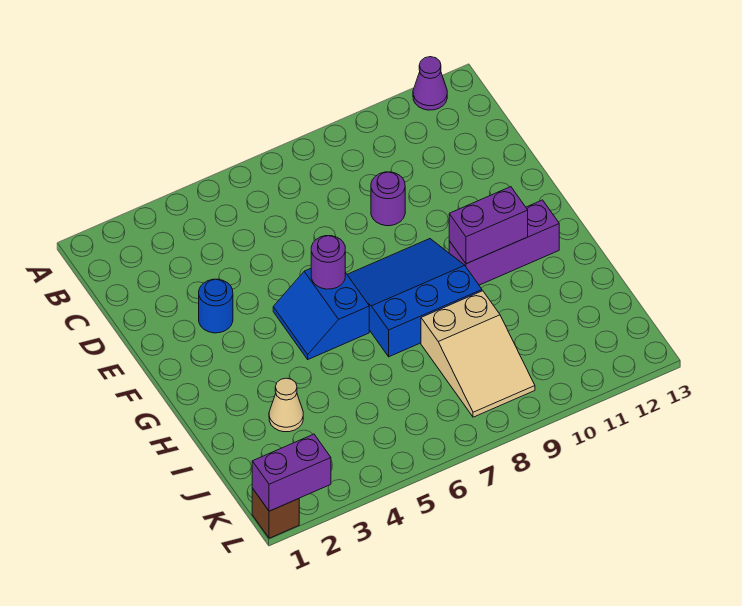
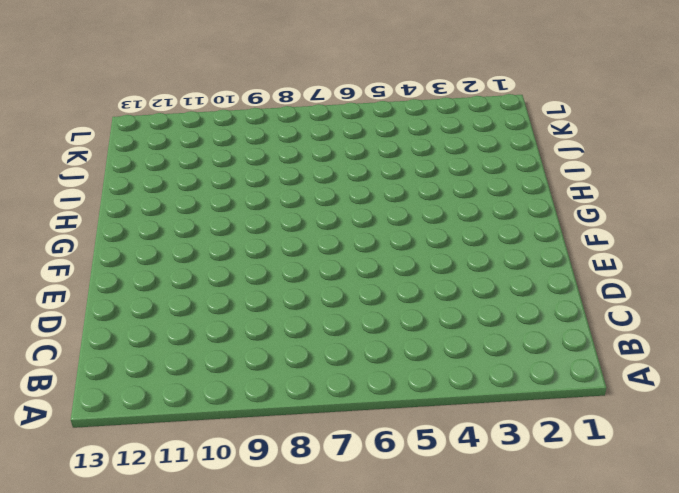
none -> purple cone A12 level 1
none -> purple round brick D9 level 1
none -> blue round brick E3 level 1

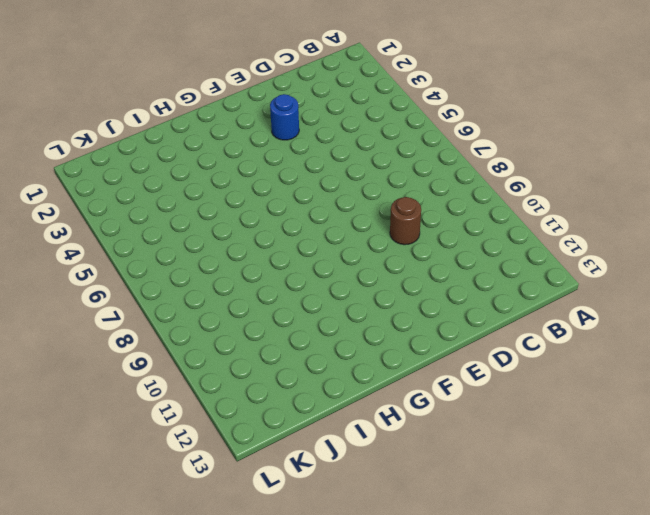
brown round brick D9 level 1 -> purple round brick D9 level 1
none -> purple cone A12 level 1
none -> blue slope F5:G6 level 1 top 6
none -> blue slope F7:H9 level 1 top H

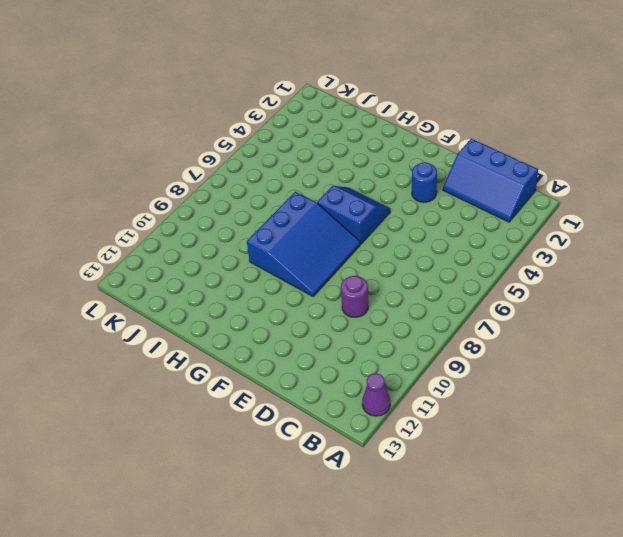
blue slope B1:D2 level 1 top 1 -> none
none -> purple brick G10:G12 level 1
none -> tan cone I3 level 1
none -> tan slope I8:K9 level 1 top I

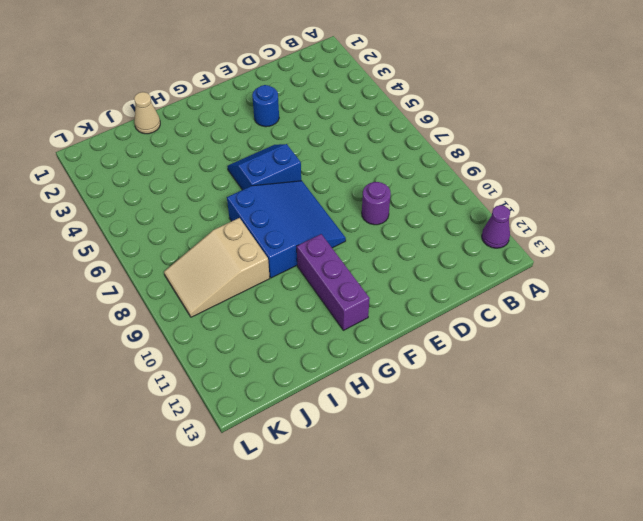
tan cone I1 level 1 -> tan cone I3 level 1
none -> brown brick L1 level 1
none -> purple round brick F6 level 2
none -> purple brick G10:G11 level 2

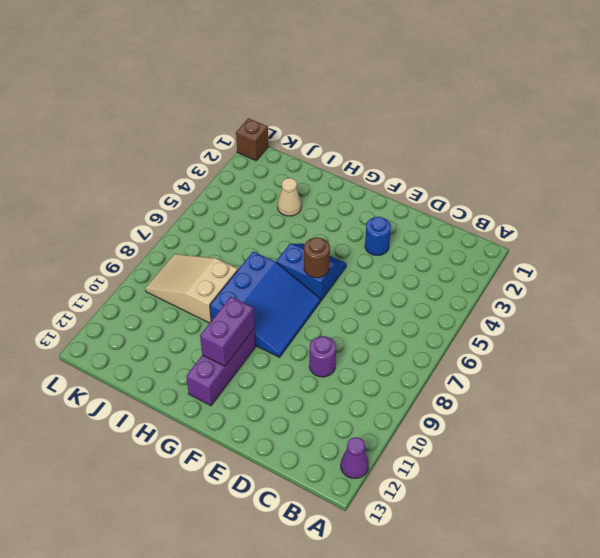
brown round brick F6 level 2 -> purple round brick F6 level 2
none -> purple brick L1:L2 level 2

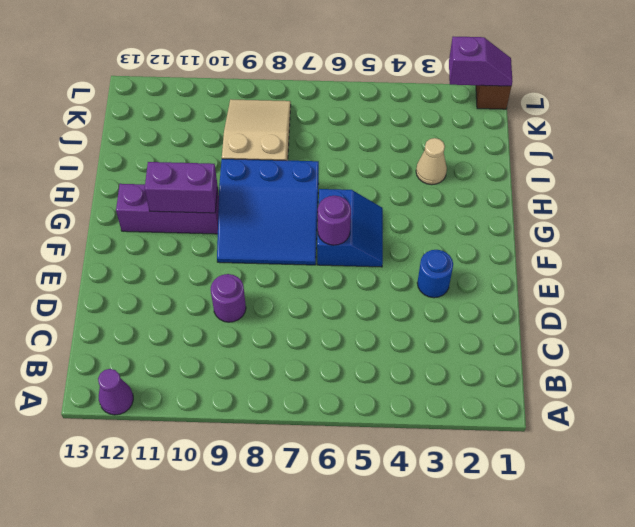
purple slope L1:L2 level 2 top 2 -> purple brick L1:L2 level 2

